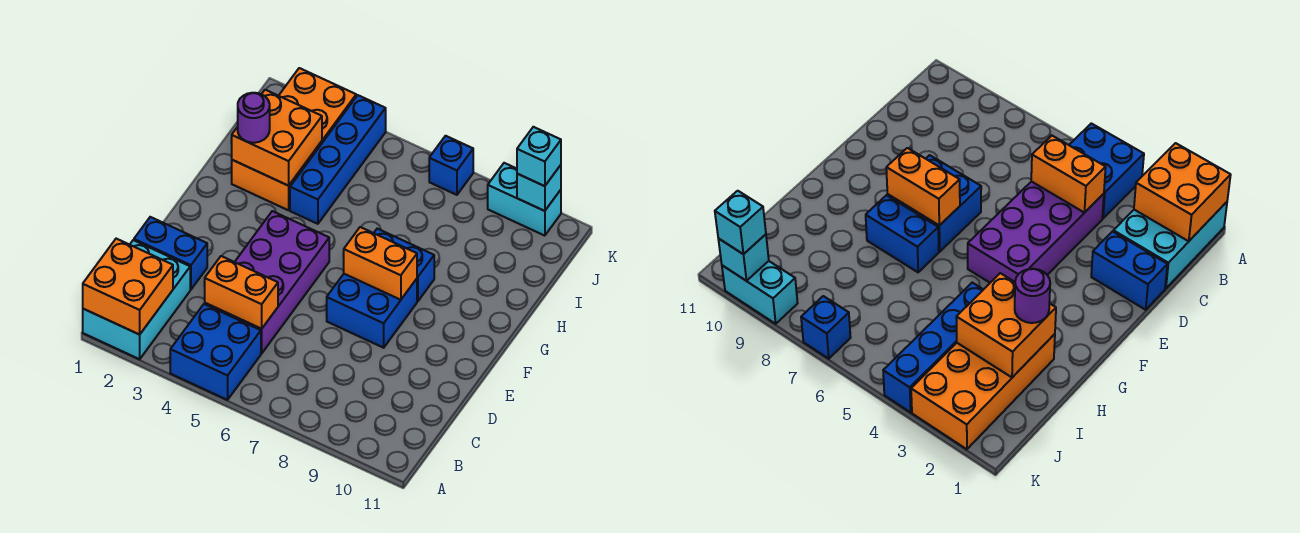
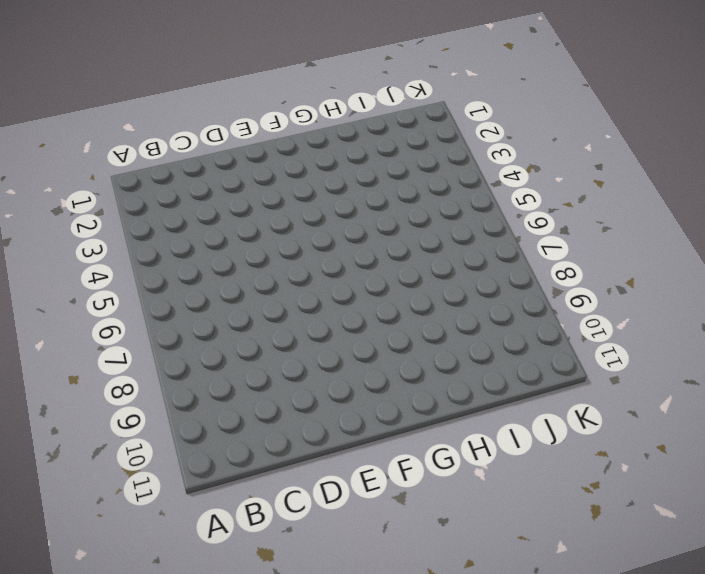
none -> cyan brick A1:C2 level 1
none -> blue brick A4:B5 level 1
none -> purple brick C4:F5 level 1

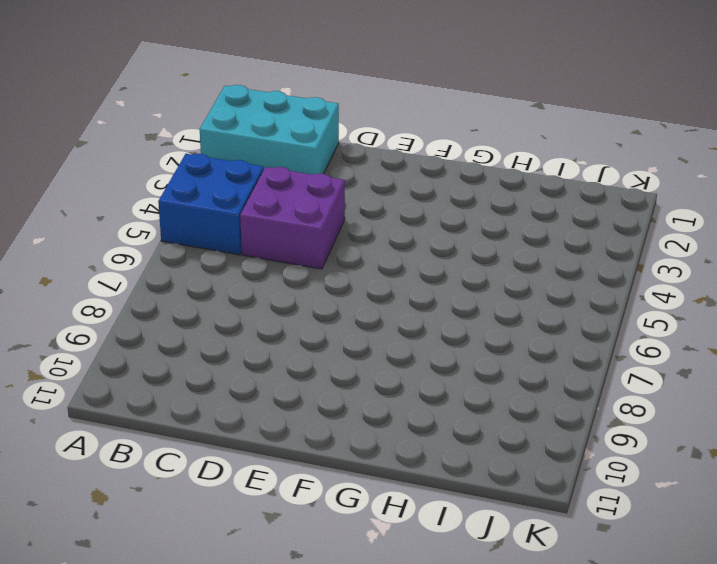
purple brick C4:D5 level 1 -> purple brick C4:F5 level 1
none -> blue brick D1:D2 level 1
none -> blue brick E7:F8 level 1
none -> blue brick G7:G8 level 1

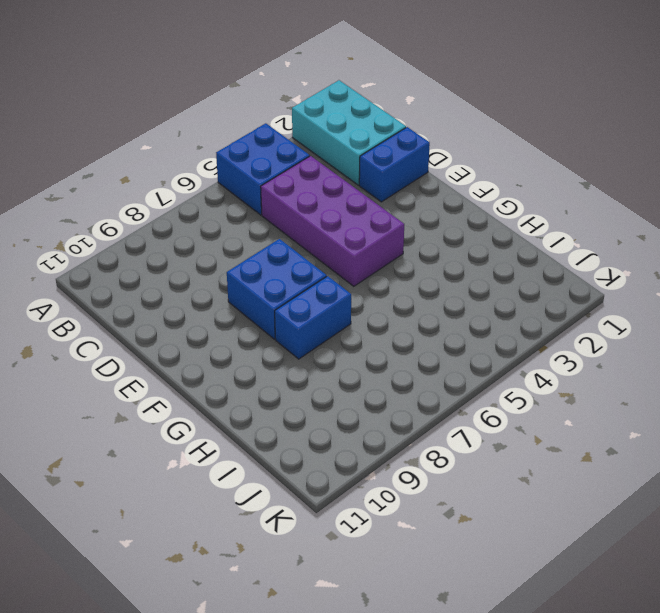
none -> orange brick H2:K3 level 1
none -> blue brick H4:K4 level 1
none -> blue brick K7 level 1

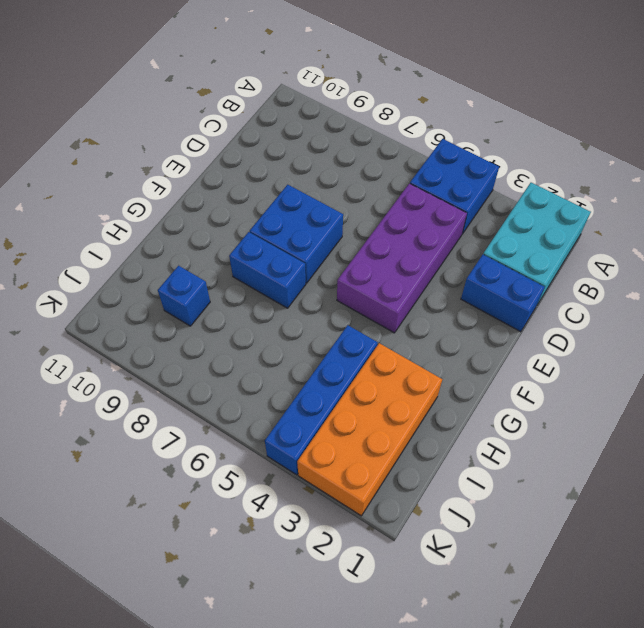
blue brick I9 level 1 -> blue brick K7 level 1
none -> cyan brick K9:K10 level 1
none -> orange brick A1:B2 level 2
none -> orange brick C4:C5 level 2

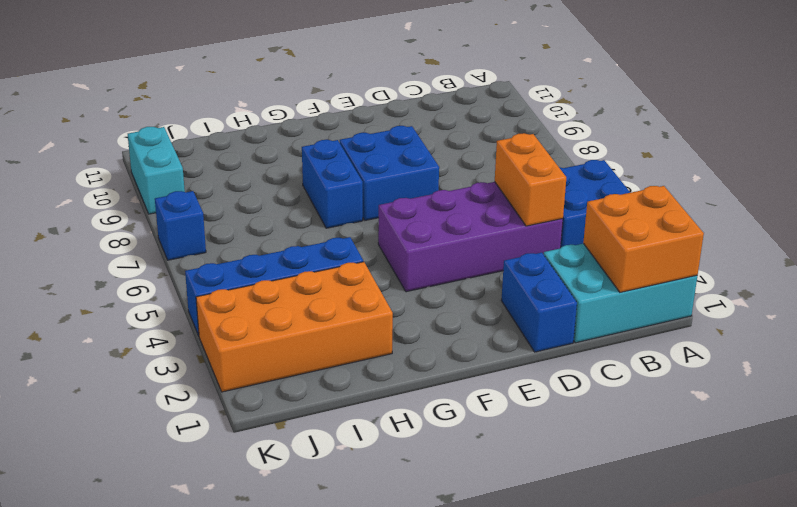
none -> orange brick F7:F8 level 2
none -> orange brick H2:I3 level 2
none -> cyan brick K10 level 2

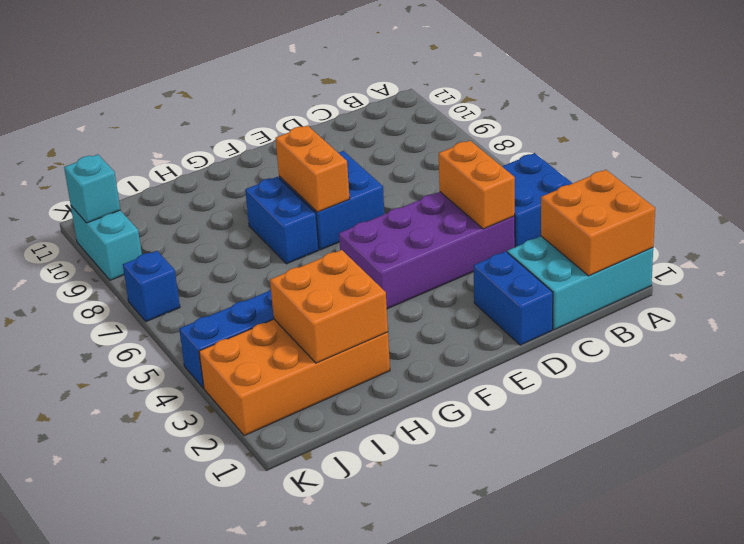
none -> purple round brick H2 level 3
none -> cyan brick K10 level 3

